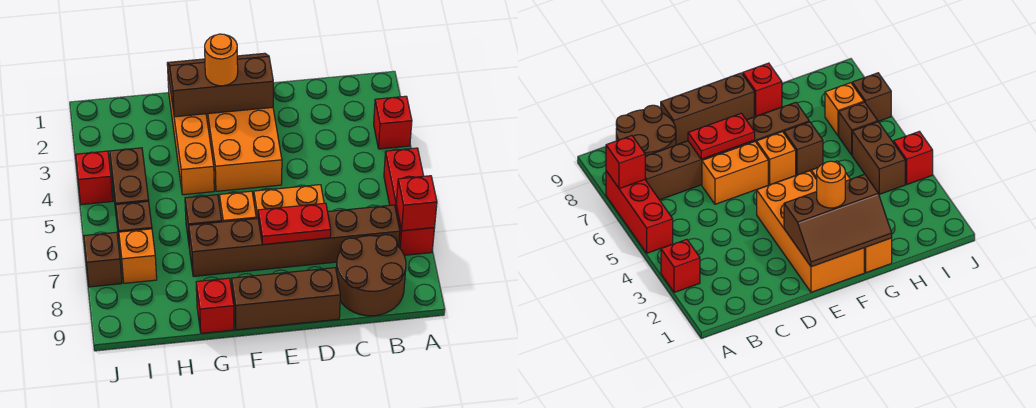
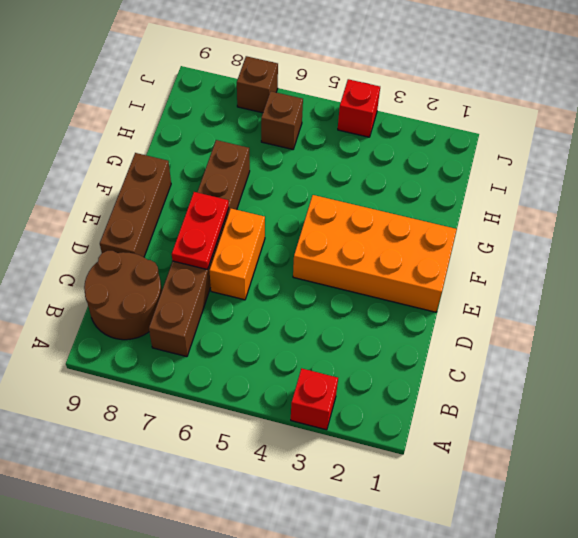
none -> red brick A5:A7 level 1
none -> orange brick F6 level 1
none -> orange brick G1:G4 level 1

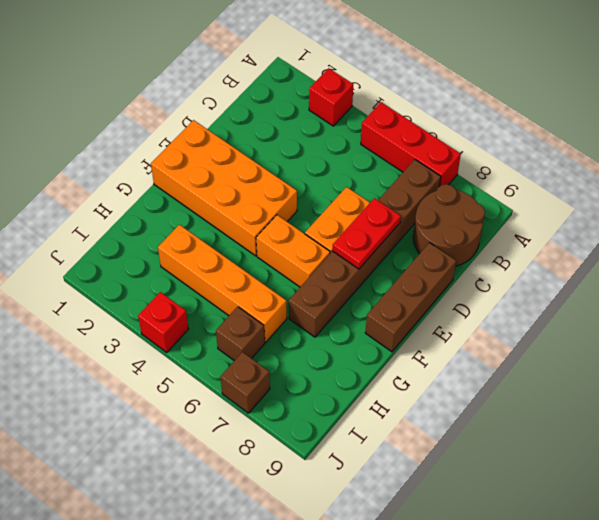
orange brick F5:F6 level 1 -> orange brick F6 level 1
orange brick H3:H6 level 1 -> orange brick G1:G4 level 1
none -> brown brick G6 level 1
none -> red brick G9 level 1
none -> brown brick I4:I5 level 1

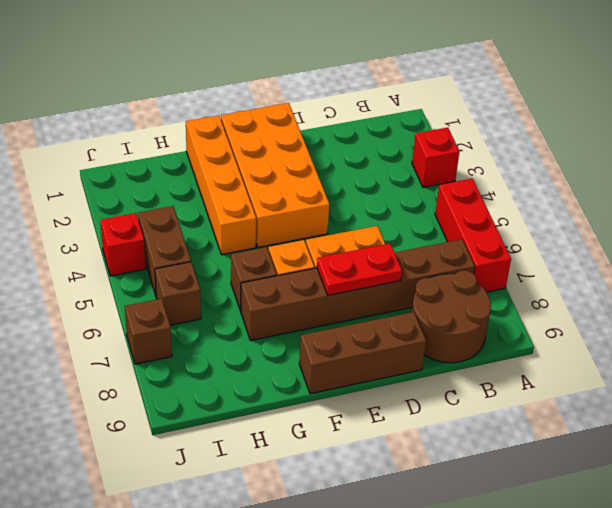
none -> red brick G9 level 1
none -> orange brick I7 level 1
none -> red brick A7 level 2

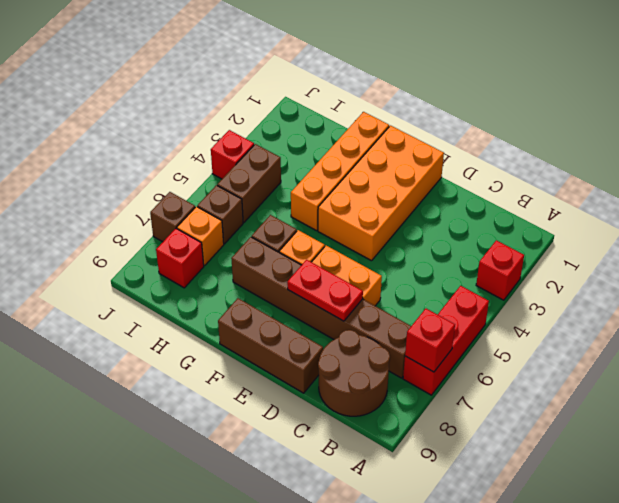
red brick I8 level 1 -> red brick G9 level 1
none -> brown slope E1:G2 level 2 top 2
none -> orange round brick F2 level 3

